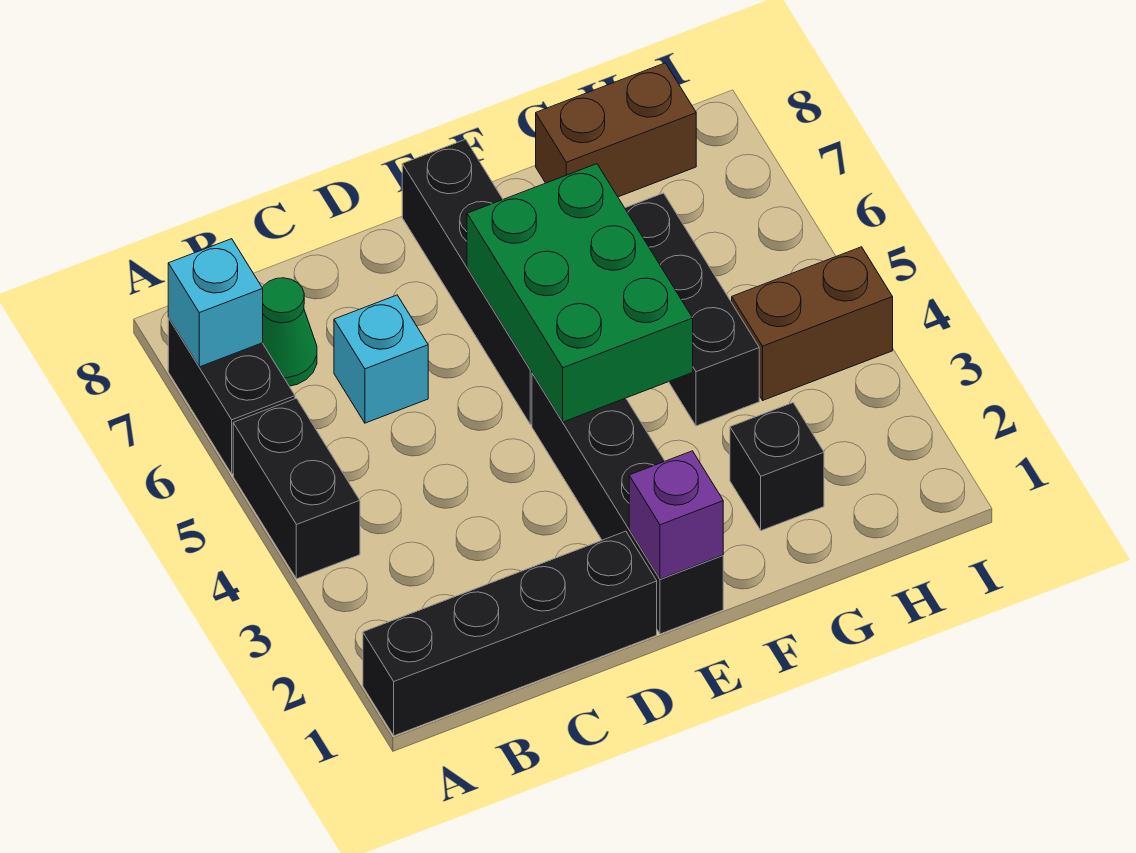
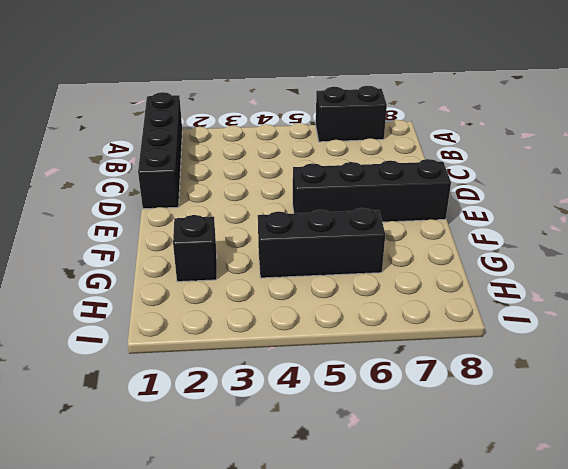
none -> black brick A4:A5 level 1
none -> green cone B7 level 1
none -> cyan brick C6 level 1

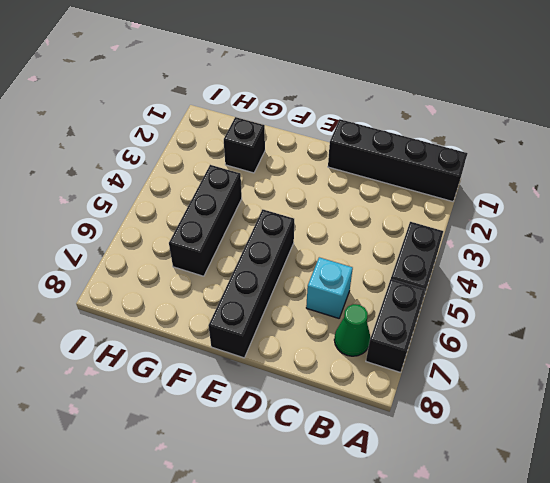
none -> black brick E1:E4 level 1
none -> brown brick G8:H8 level 1
none -> brown brick H4:I4 level 1

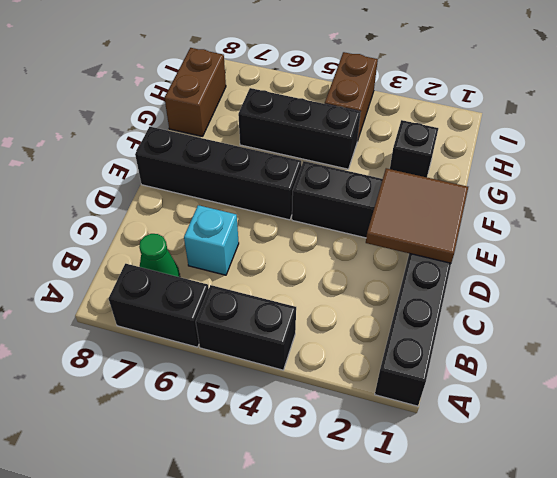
brown tile D1:E2 level 2 -> purple brick E1 level 2
none -> cyan brick A7 level 2
none -> green brick E4:F6 level 2

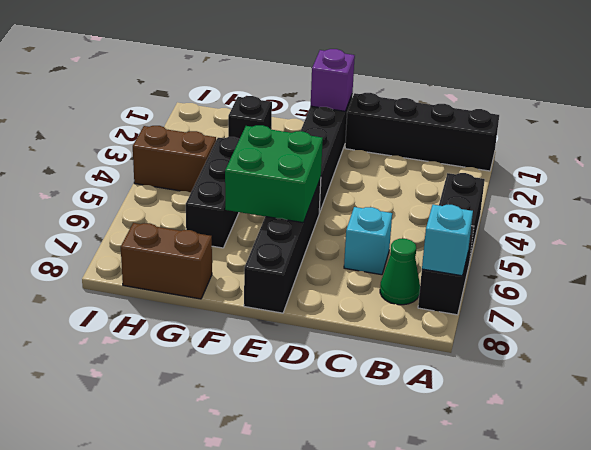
green brick E5:F6 level 2 -> green brick E4:F6 level 2

